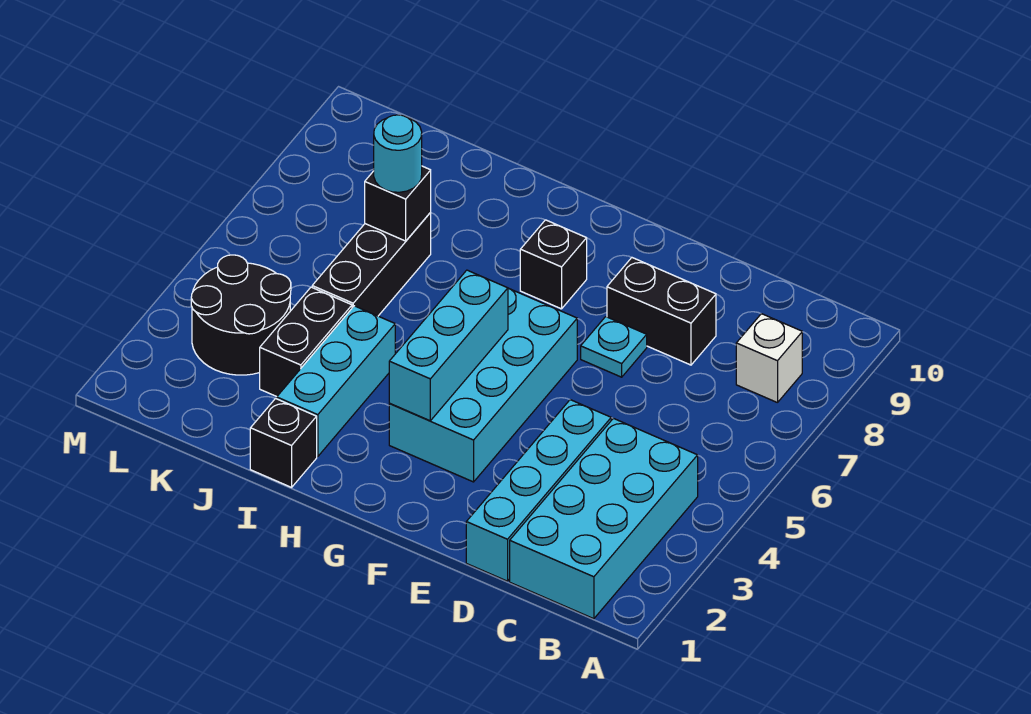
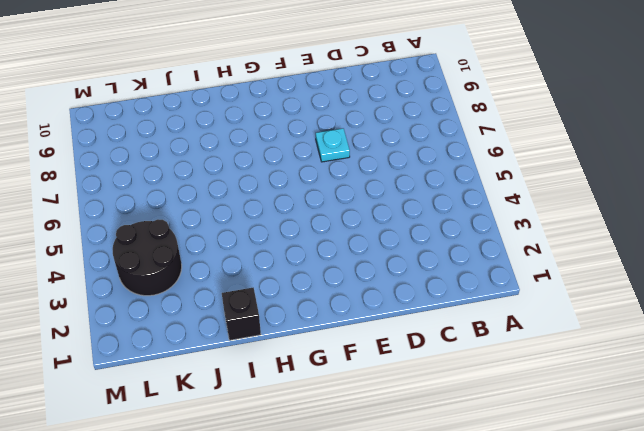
none -> cyan brick B1:C4 level 1
none -> white brick B8 level 1
none -> cyan brick D1:D4 level 1

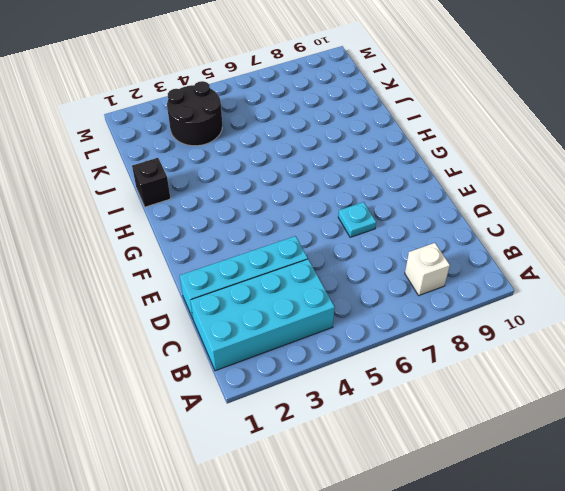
none -> black brick D8:E8 level 1
none -> cyan brick F3:G6 level 1
none -> black brick G8 level 1

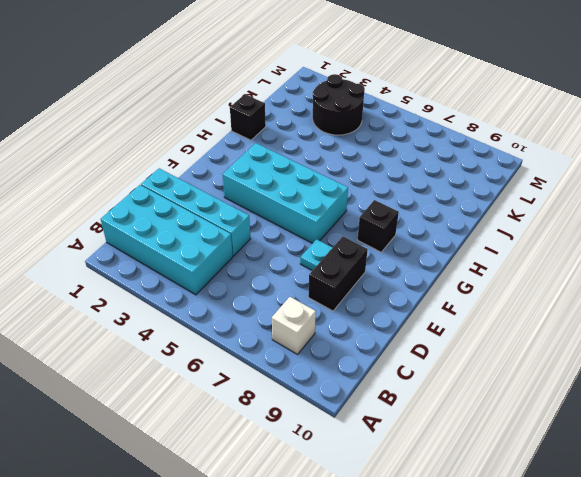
none -> cyan brick I2:I4 level 1
none -> black brick J3:J4 level 1
none -> black brick J5:J7 level 1

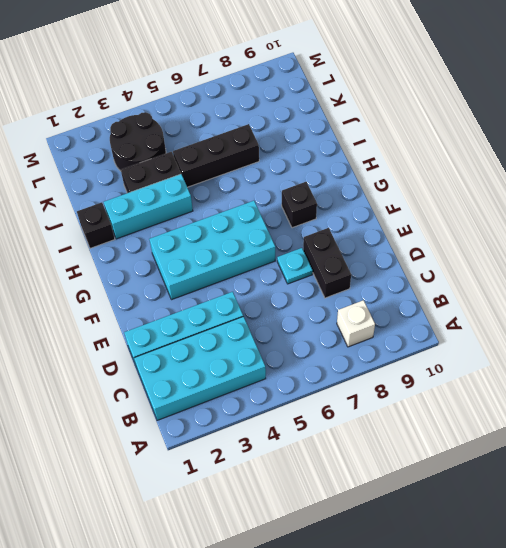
none -> cyan brick G3:G5 level 2
none -> black brick J7 level 2
none -> cyan round brick J7 level 3

